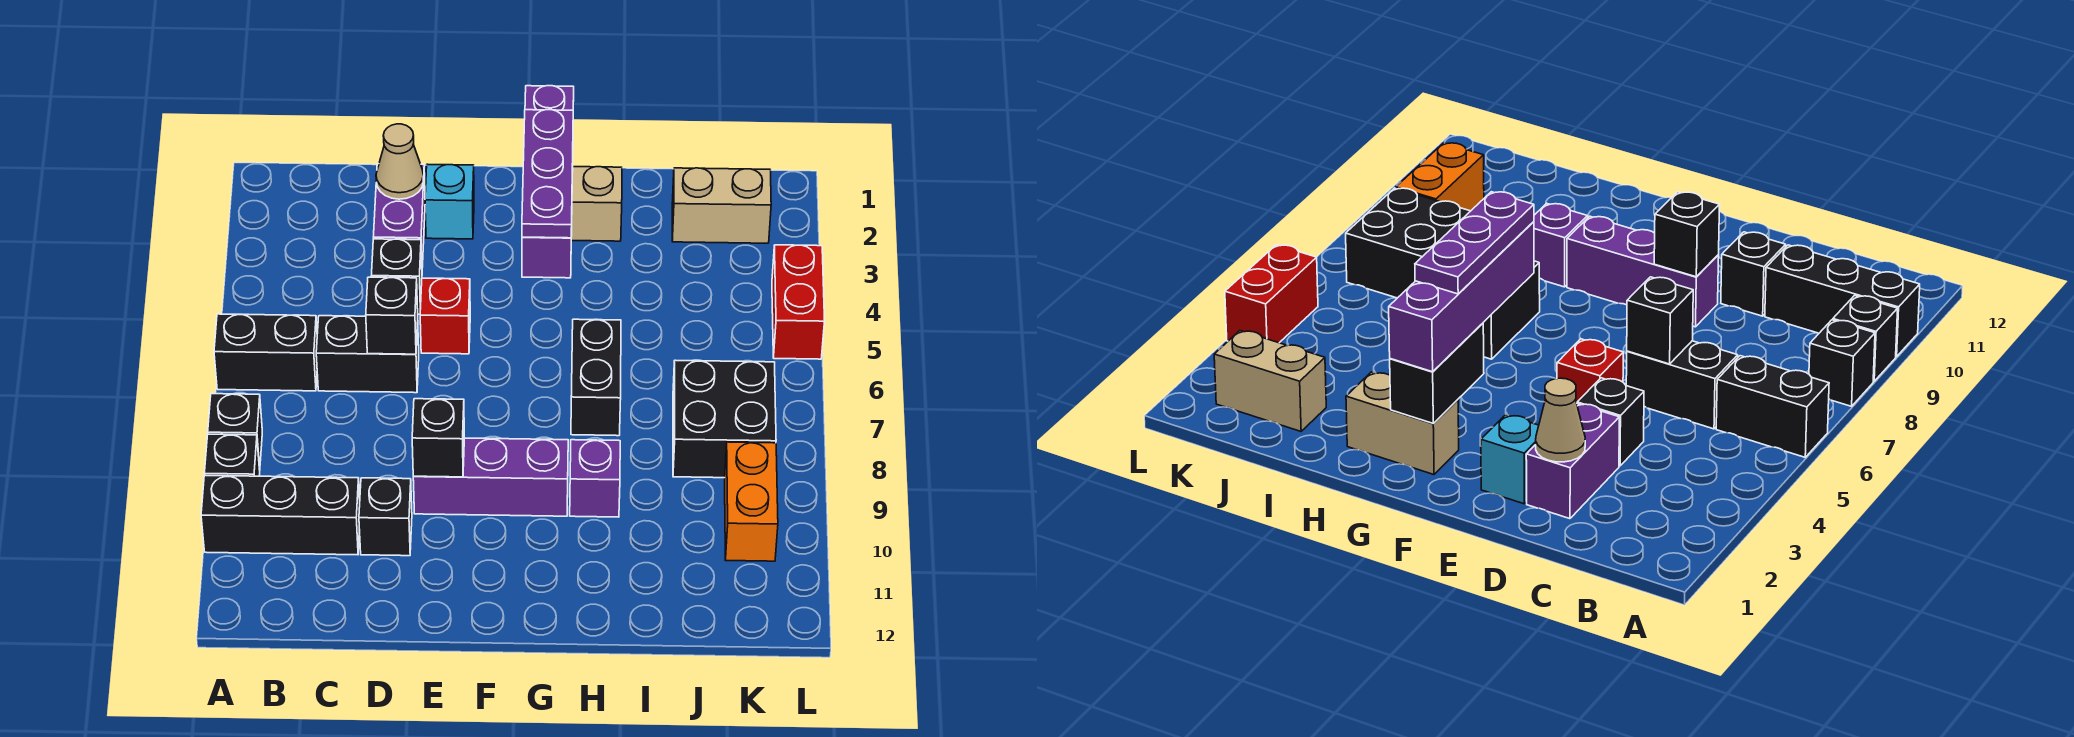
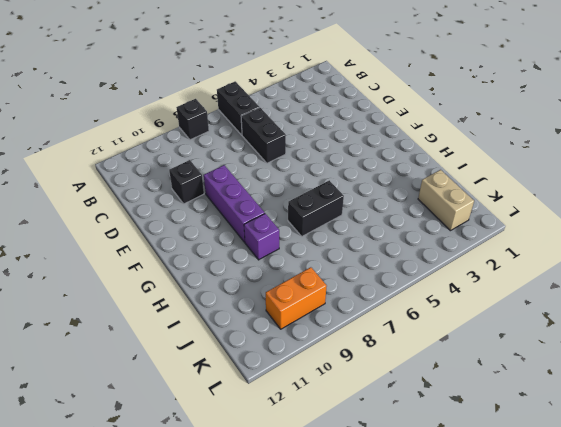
none -> black brick A9 level 1
none -> black brick A10:C10 level 1
none -> purple brick D2:D3 level 1

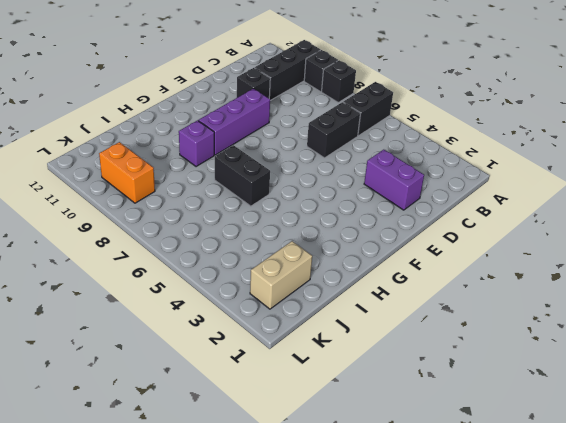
none -> black brick D4 level 1
none -> cyan brick E2 level 1
none -> red brick E5 level 1

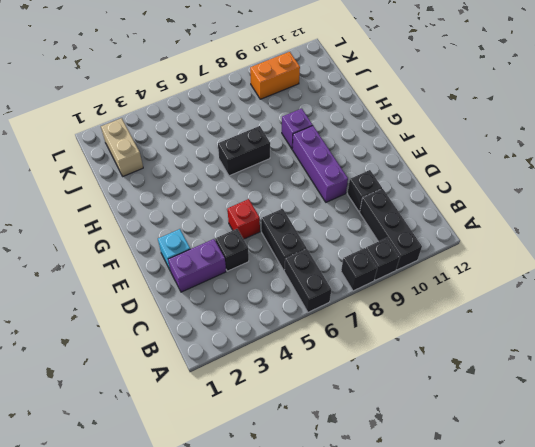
none -> tan brick G2:H2 level 1
none -> black brick J7:K8 level 1
none -> red brick L4:L5 level 1

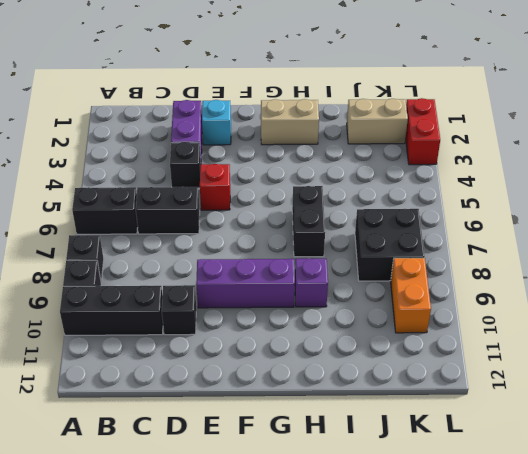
red brick L2:L3 level 1 -> red brick L4:L5 level 1
none -> tan cone D2 level 2
none -> black brick D6 level 2
none -> black brick E9 level 2

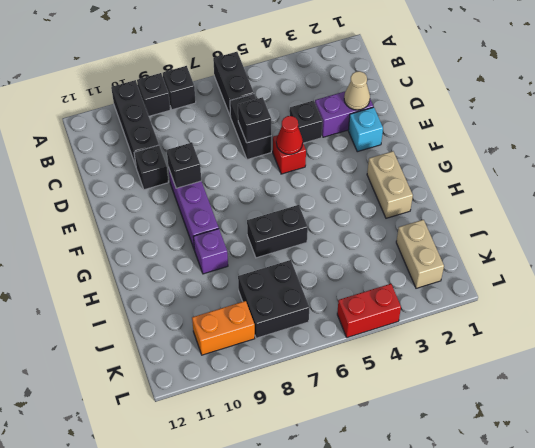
red cone E5 level 2 -> none
none -> black brick G2:G3 level 2
none -> purple brick G2:G5 level 3
none -> purple plate G3:G5 level 4

